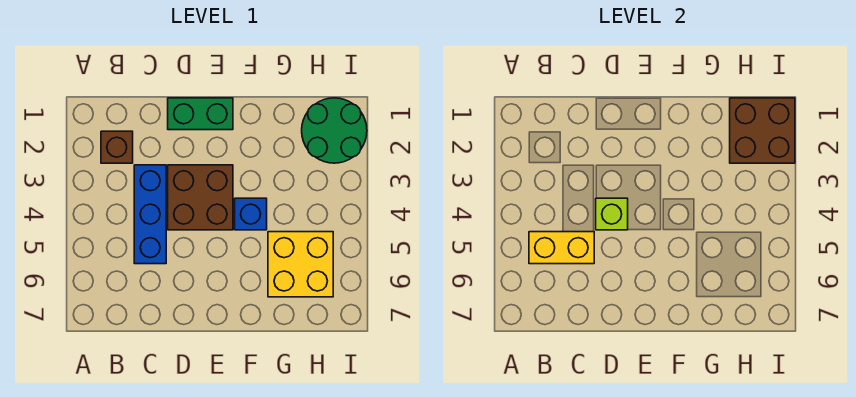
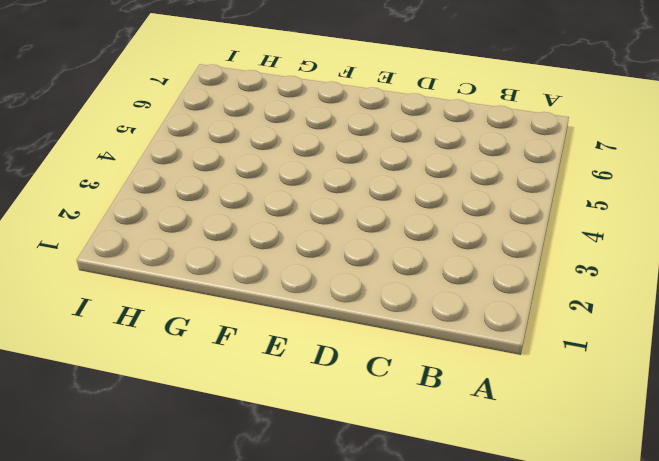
none -> brown brick B2 level 1
none -> blue brick C3:C5 level 1

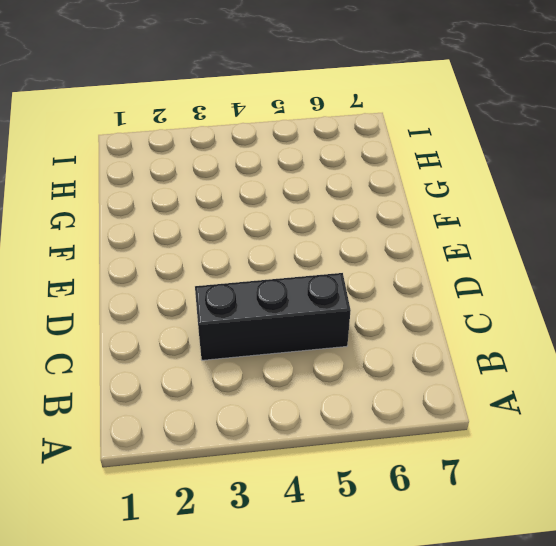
black brick C3:C5 level 1 -> blue brick C3:C5 level 1
none -> brown brick B2 level 1
none -> green brick D1:E1 level 1

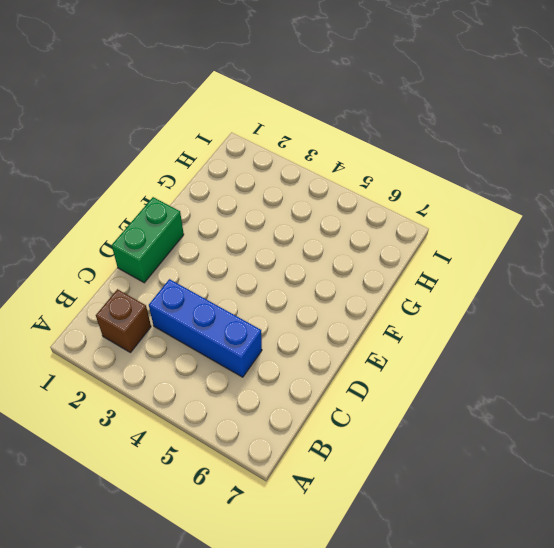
none -> brown brick D3:E4 level 1
none -> blue brick F4 level 1

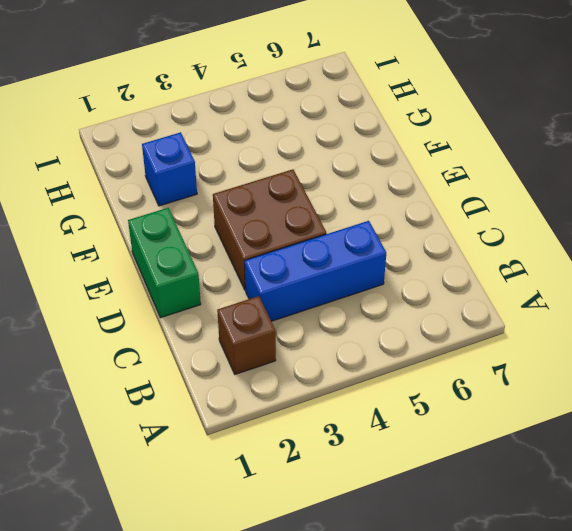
blue brick G2 level 1 -> blue brick F4 level 1
none -> yellow brick G5:H6 level 1
none -> green round brick H1:I2 level 1

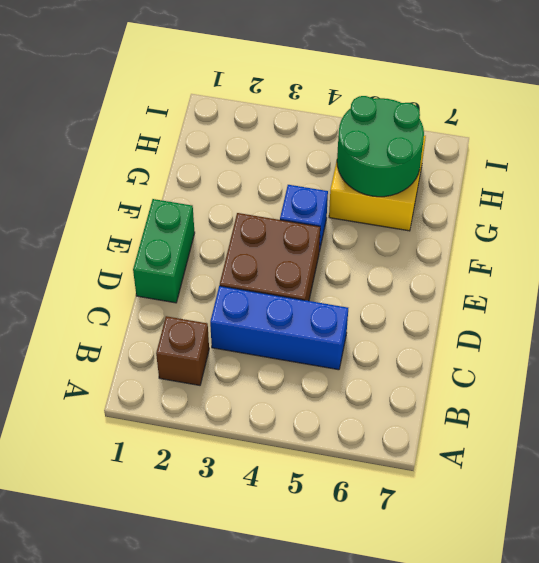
green round brick G5:H6 level 2 -> green round brick H1:I2 level 1
none -> yellow brick B5:C5 level 2
none -> lime brick D4 level 2

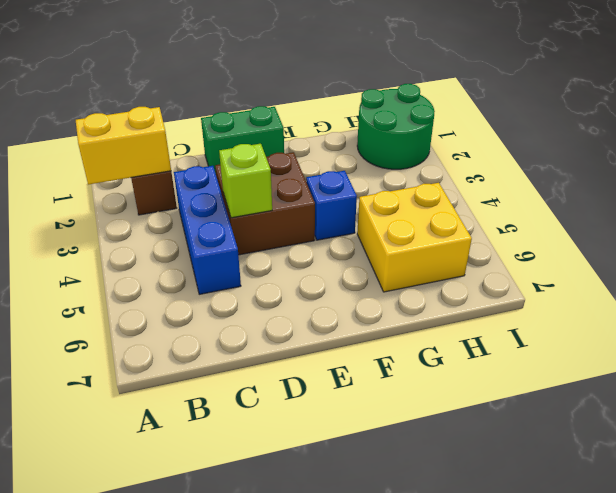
yellow brick A2:B2 level 2 -> yellow brick B5:C5 level 2
none -> brown brick H1:I2 level 2

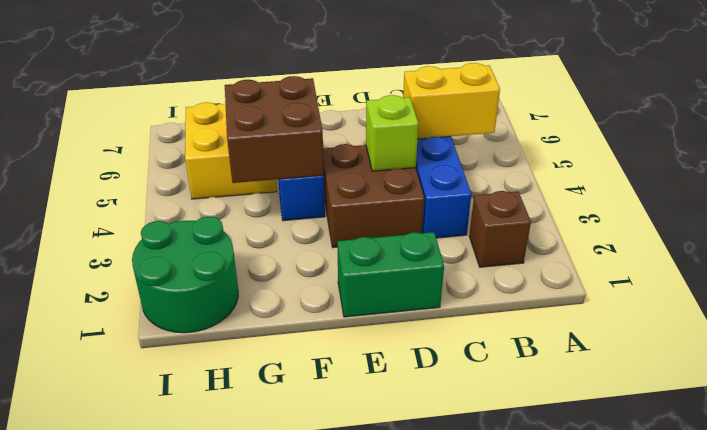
brown brick F4:G5 level 2 -> brown brick H1:I2 level 2

